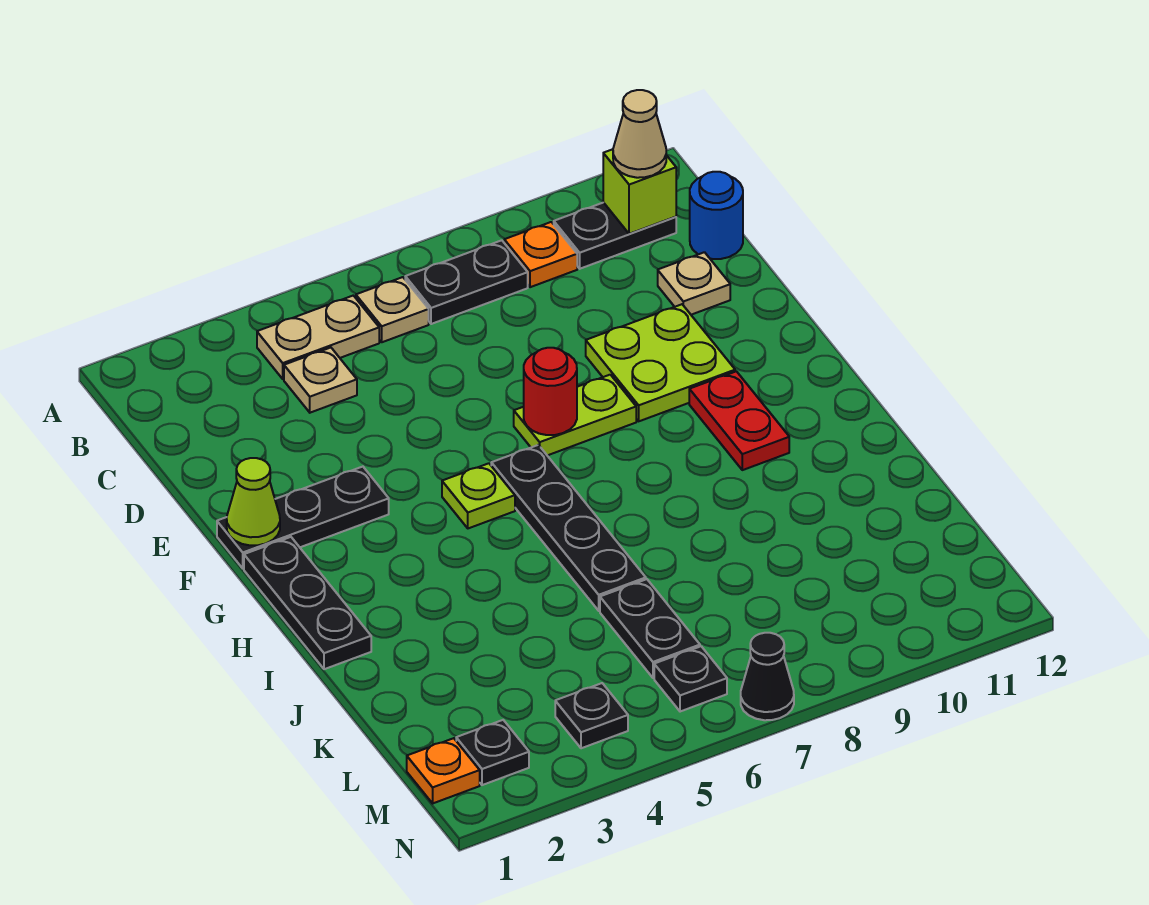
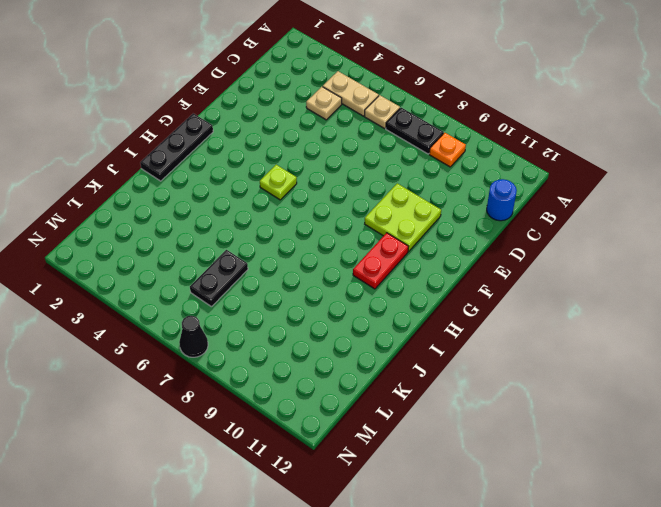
none -> black plate B10:B11 level 1
none -> tan plate D11 level 1
none -> black plate F1:F3 level 1

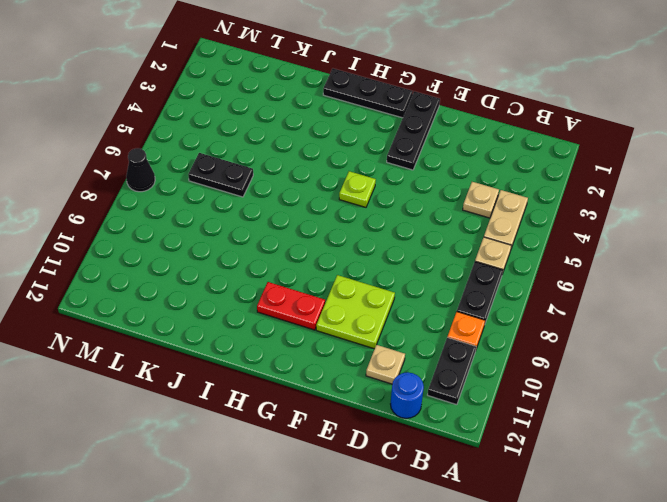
none -> lime plate F7:F8 level 1
none -> black plate G6:J6 level 1
none -> orange plate M1 level 1

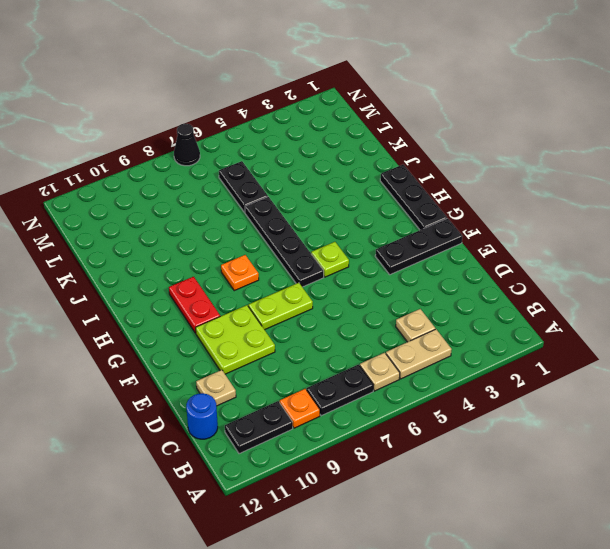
orange plate H8 level 1 -> orange plate M1 level 1
none -> black plate M2 level 1
none -> black plate M4 level 1
none -> black plate M6 level 1

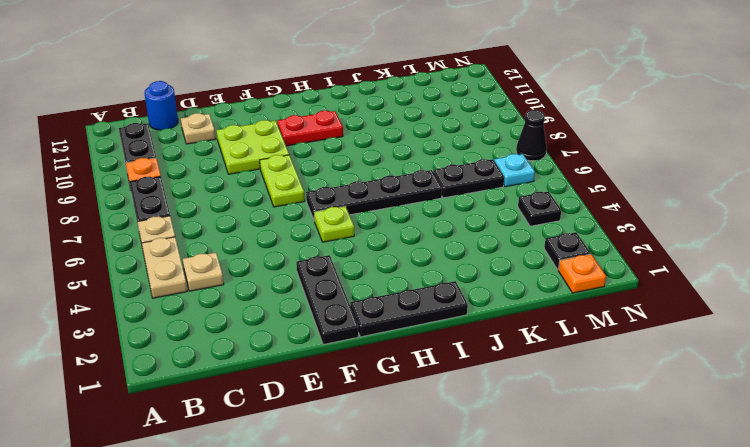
cyan plate M6 level 1 -> black plate M6 level 1
none -> lime brick B11 level 2
none -> lime cone F1 level 2
none -> red round brick F7 level 2

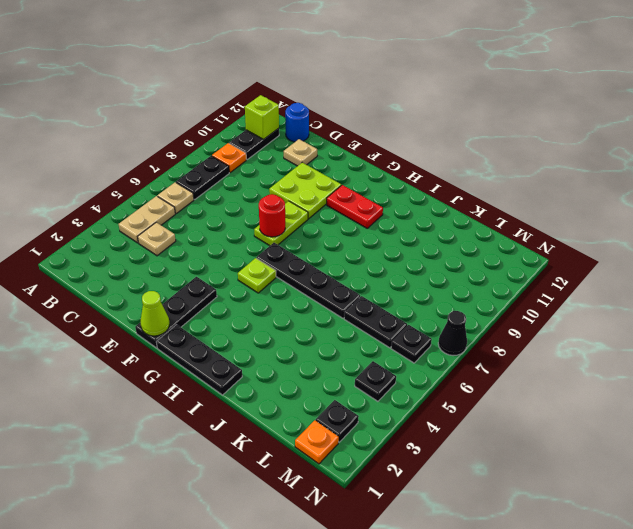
none -> tan cone B11 level 3

